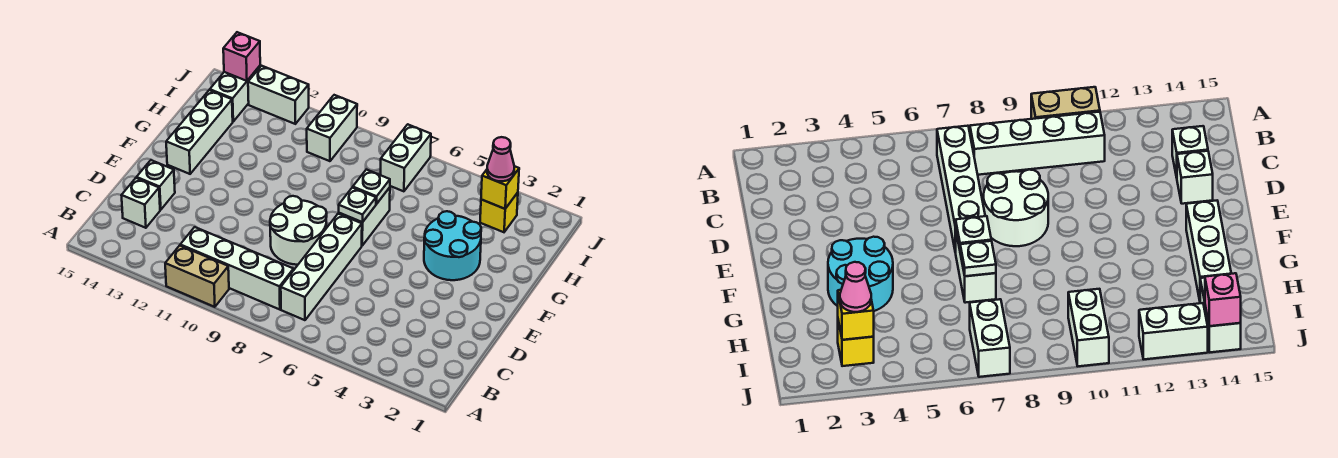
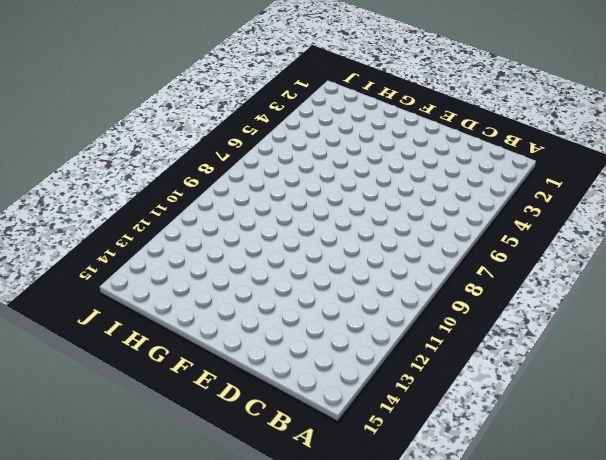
none -> tan brick A10:A11 level 1
none -> white brick B7:E7 level 1
none -> white brick B8:B11 level 1

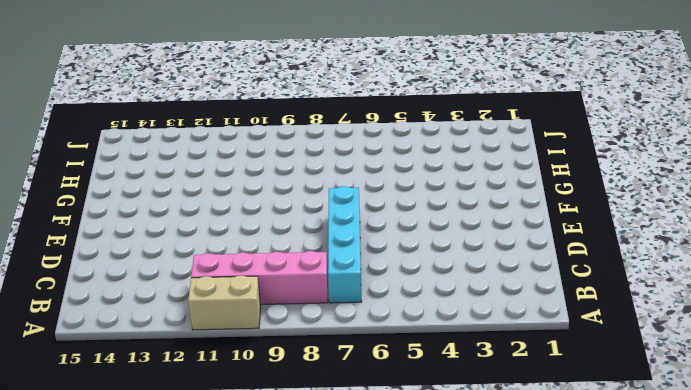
cyan brick B7:E7 level 1 -> white brick B7:E7 level 1
pink brick B8:B11 level 1 -> white brick B8:B11 level 1
none -> white brick C14 level 1
none -> white round brick D8:E9 level 1
none -> white brick D14 level 1

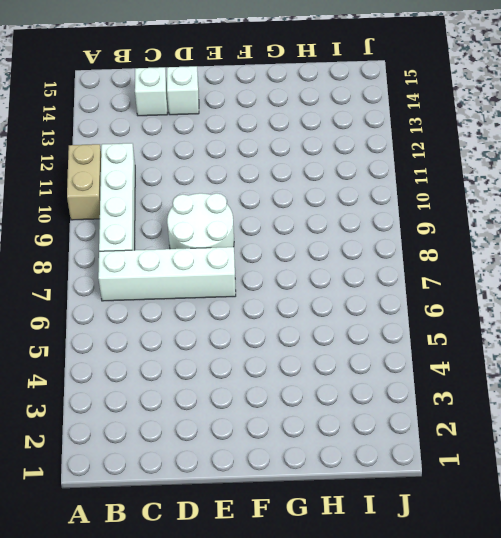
none -> cyan round brick F3:G4 level 1
none -> white brick F7:G7 level 1
none -> white brick F14:H14 level 1

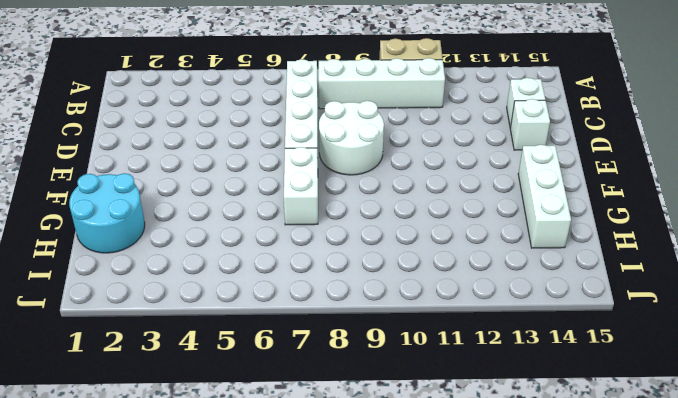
cyan round brick G1:H2 level 1 -> cyan round brick F3:G4 level 1
none -> yellow brick I3 level 1
none -> white brick I7:J7 level 1
none -> white brick I10:J10 level 1

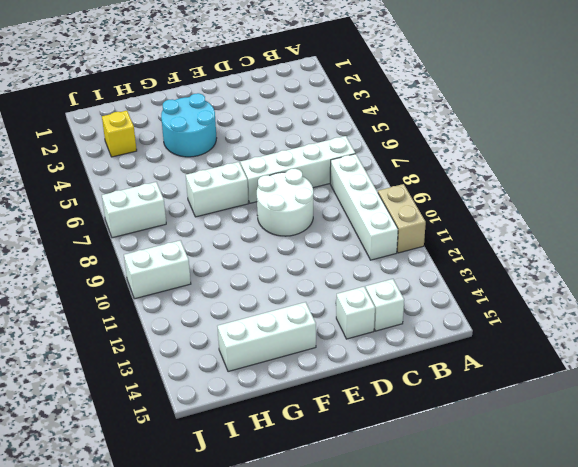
none -> white brick I14:J14 level 1
none -> white brick J12:J13 level 1
none -> white plate F7 level 2

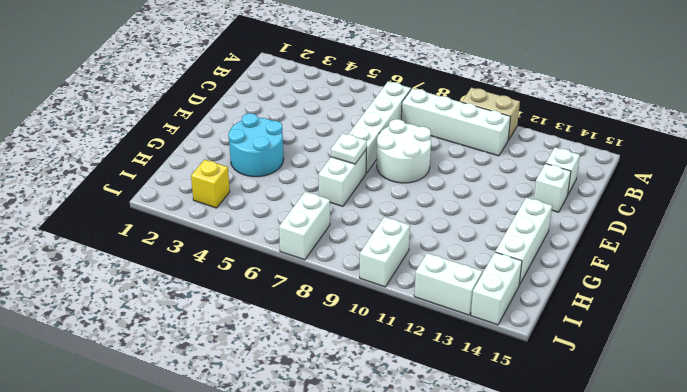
none -> white plate G7 level 2
none -> yellow brick I3 level 2
none -> pink brick J14 level 2

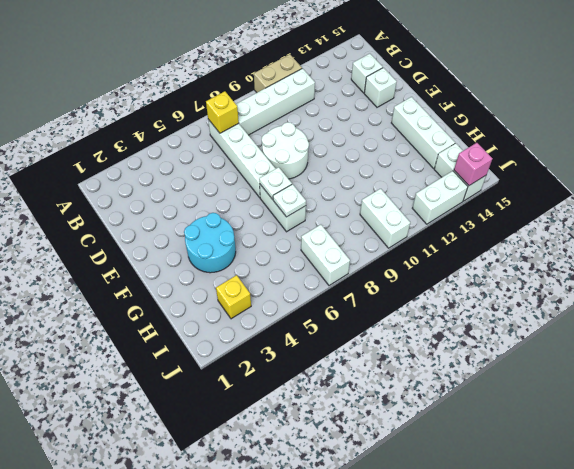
yellow brick B7 level 2 -> yellow brick I3 level 2
none -> pink cone I3 level 3

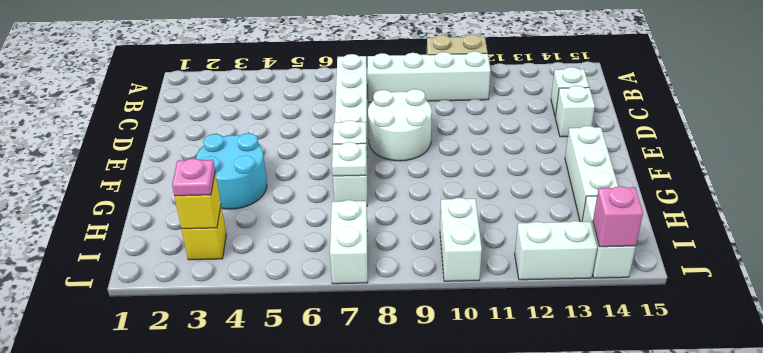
pink plate I3 level 3 -> pink cone I3 level 3

